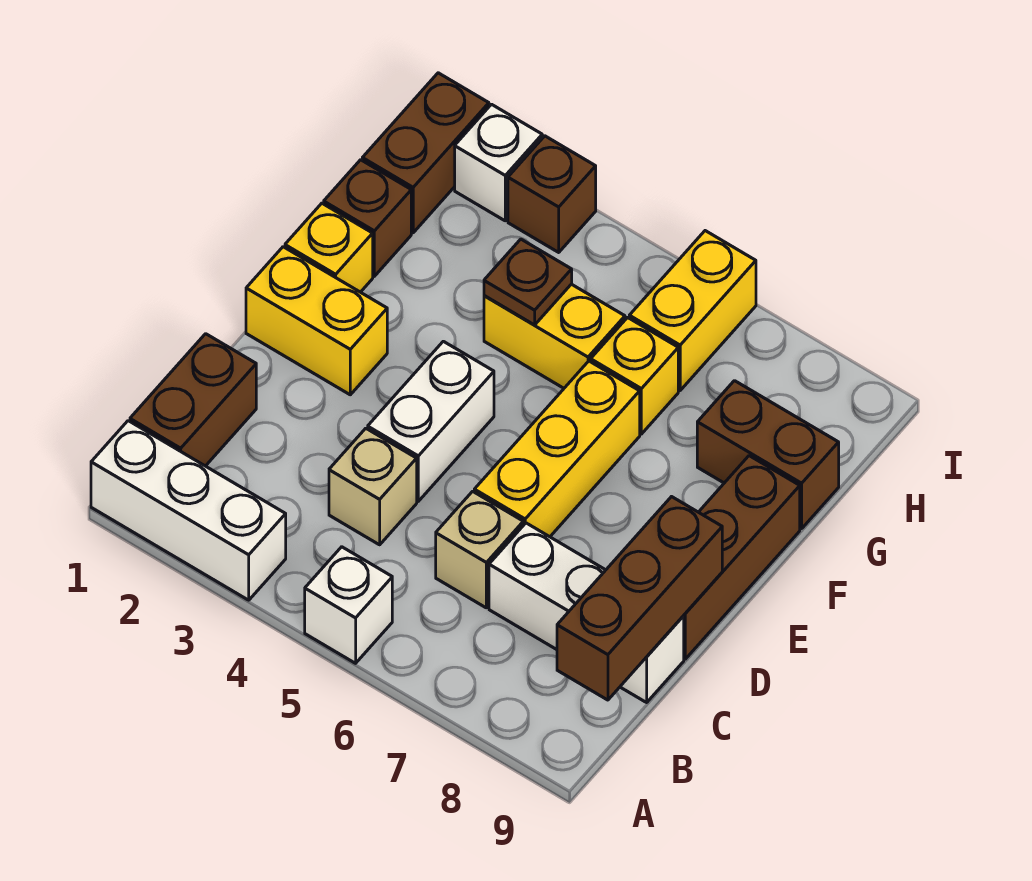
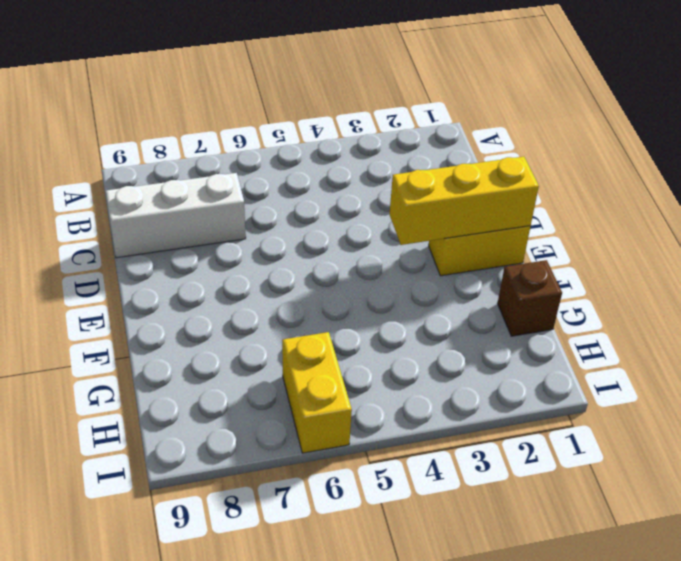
yellow brick E1:E3 level 2 -> yellow brick D6:F6 level 1
none -> white brick A1:A3 level 1
none -> white brick A5 level 1
none -> brown brick B1:C1 level 1

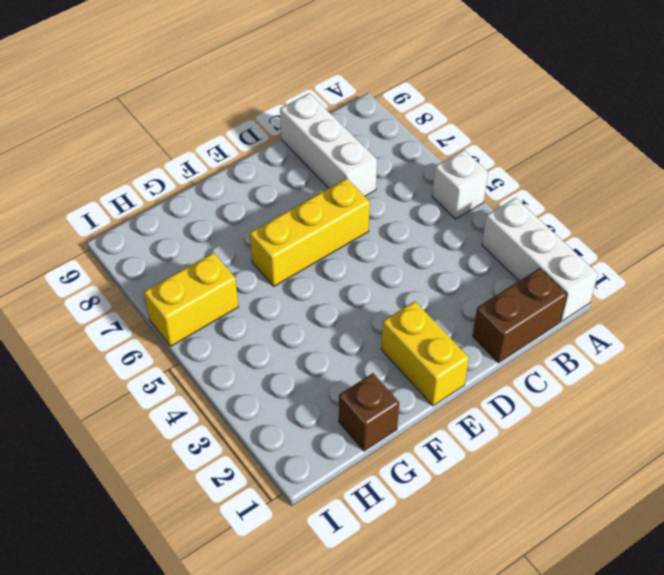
none -> tan brick C4 level 1
none -> tan brick C6 level 1
none -> white brick D4:E4 level 1

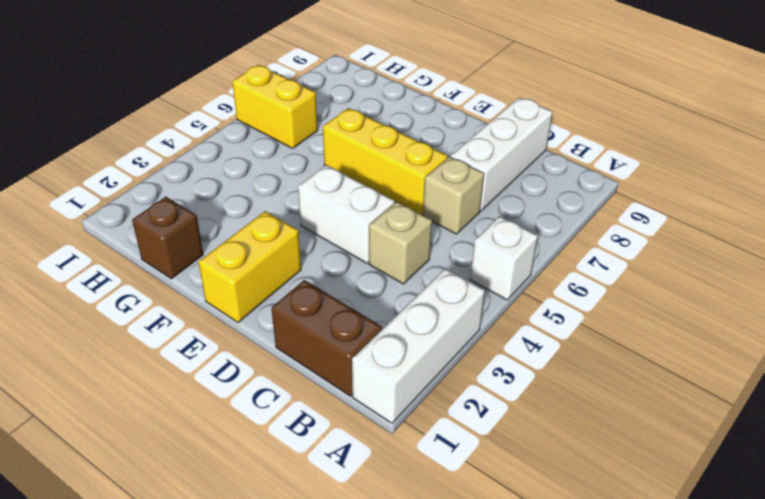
none -> brown brick D9:F9 level 1
none -> yellow brick F1 level 1
none -> yellow brick G4:G5 level 1

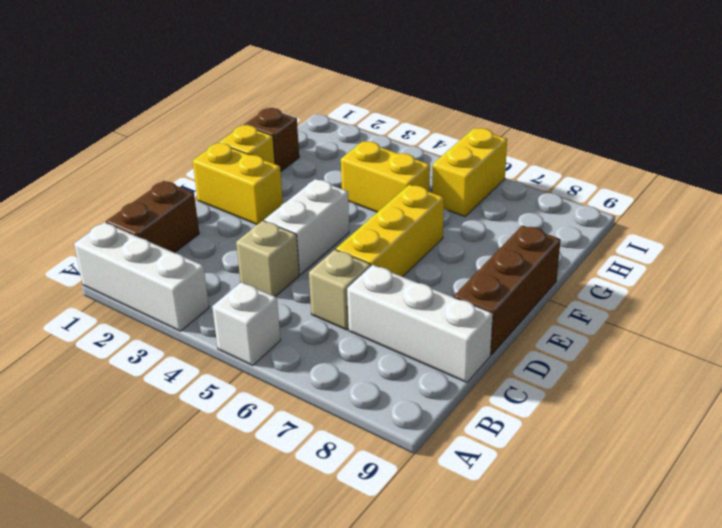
none -> yellow brick G6 level 1
none -> brown brick G8:G9 level 1
none -> brown brick H1:I1 level 1

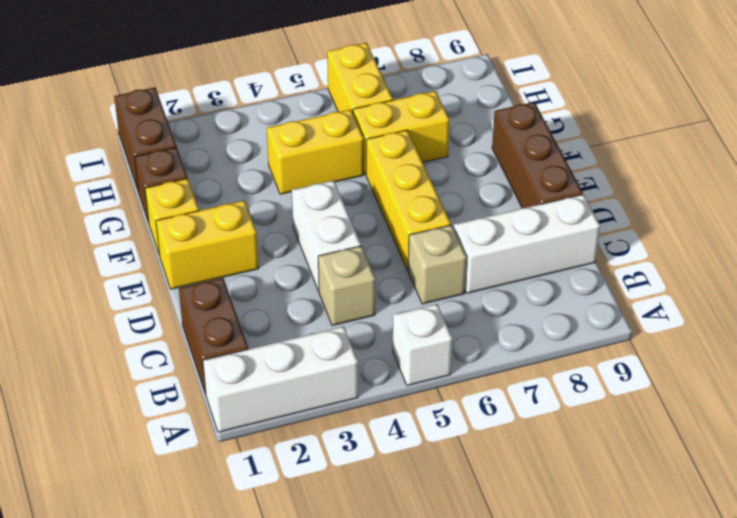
yellow brick G6:G7 level 1 -> yellow brick G6 level 1
none -> brown brick G8:G9 level 1
none -> white brick I2 level 1
none -> brown brick I3 level 1

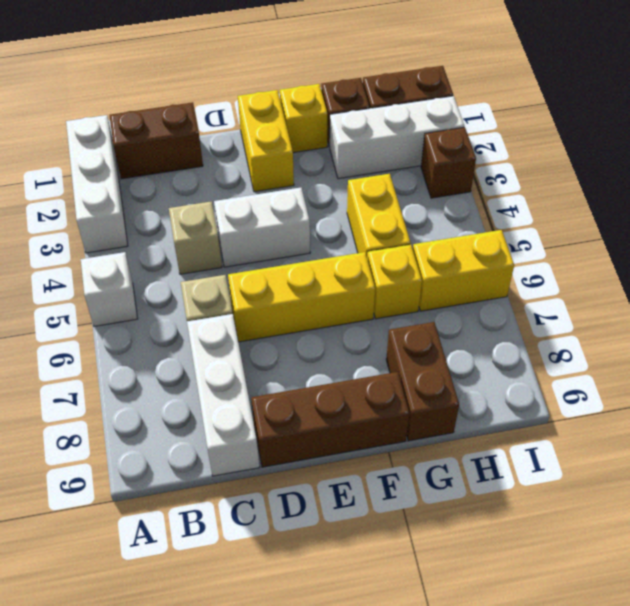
white brick G2:I2 level 1 -> white brick I2 level 1
none -> brown brick B9:D9 level 2
none -> brown plate G4 level 2

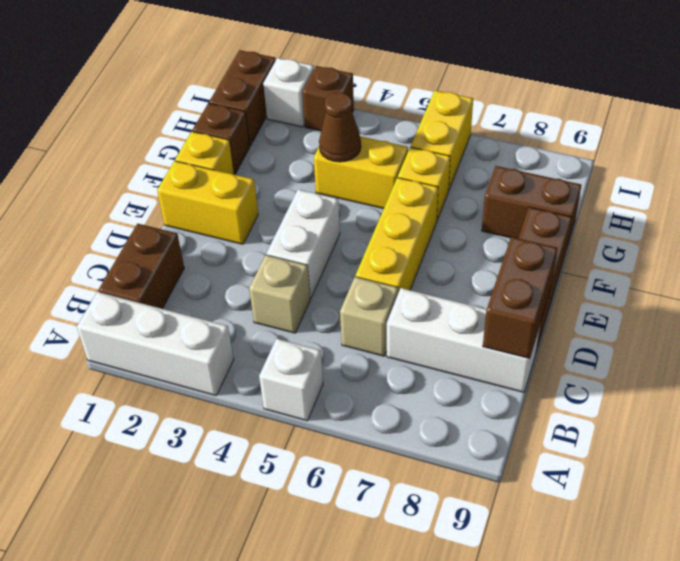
brown brick C9:D9 level 2 -> brown brick B9:D9 level 2
brown cone G4 level 2 -> brown plate G4 level 2

